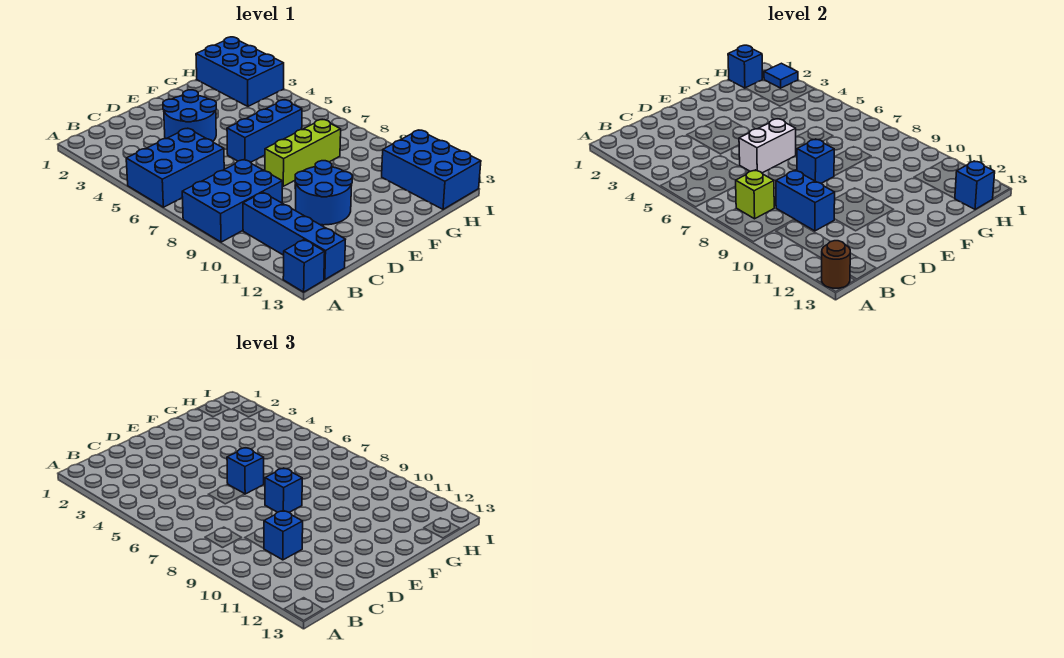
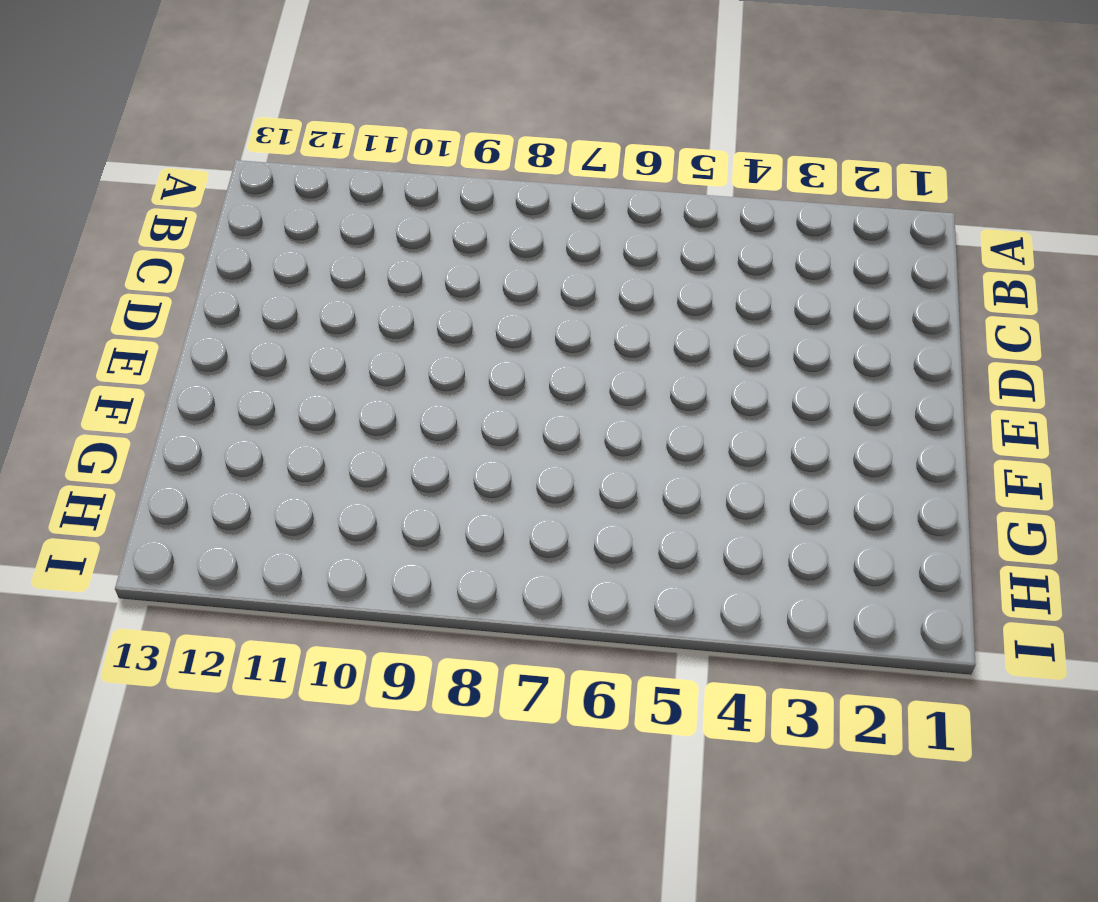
none -> blue brick A5:C6 level 1
none -> blue brick A8:C9 level 1
none -> blue brick A13 level 1

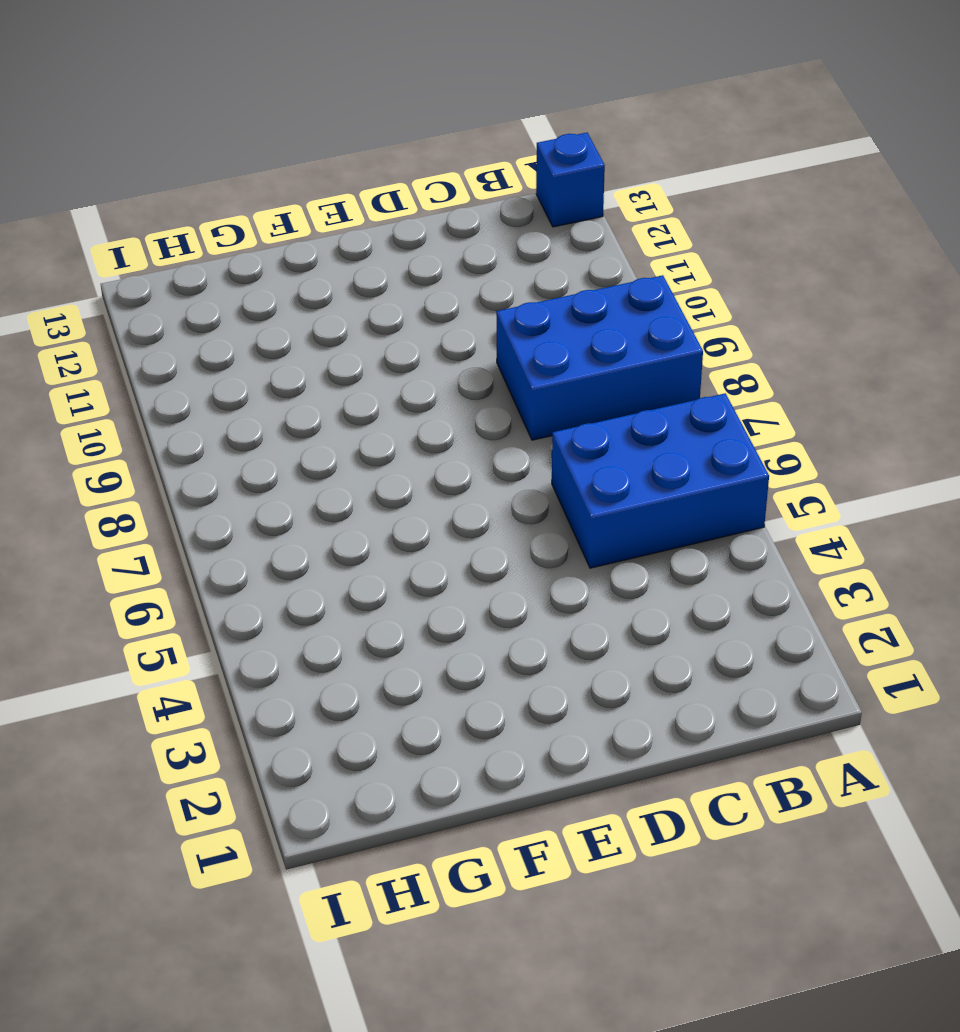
none -> blue brick B10:B13 level 1
none -> blue round brick D3:E4 level 1
none -> blue round brick D10:E11 level 1

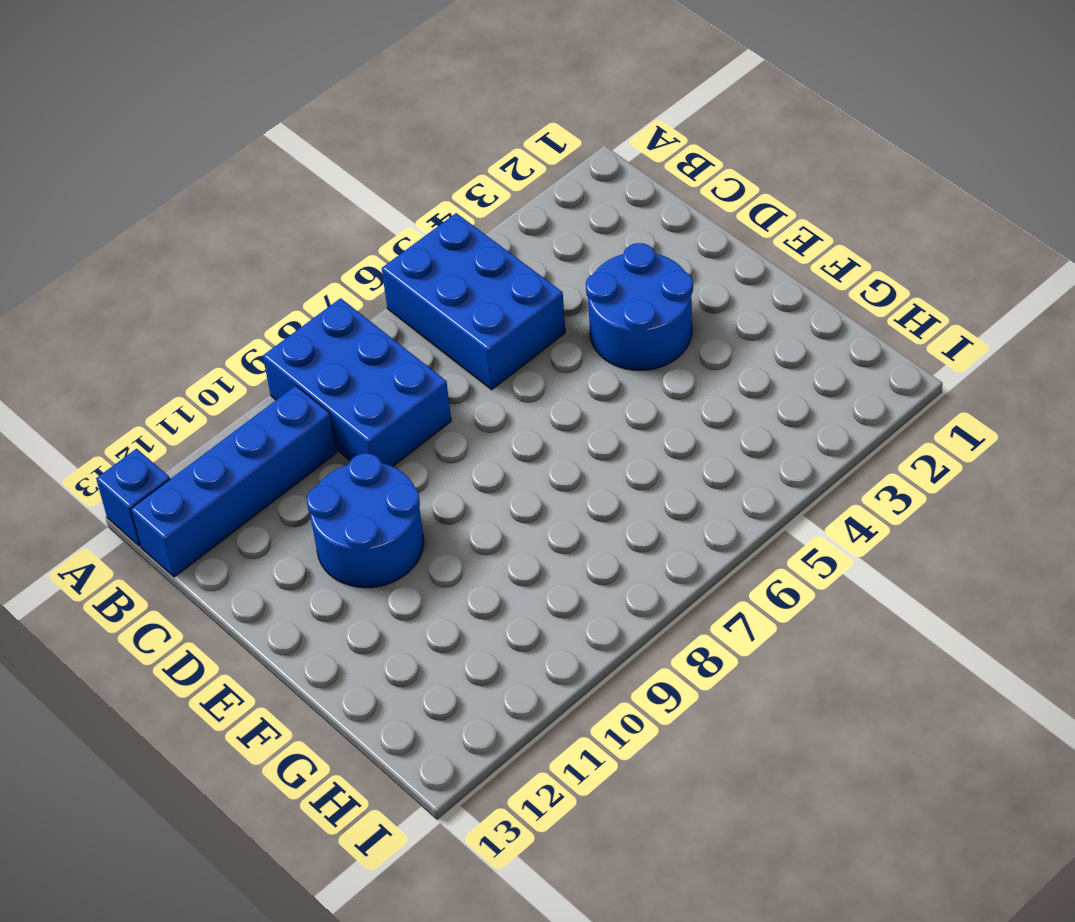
none -> blue brick E6:G6 level 1
none -> lime brick E8:G8 level 1
none -> blue brick H1:I3 level 1

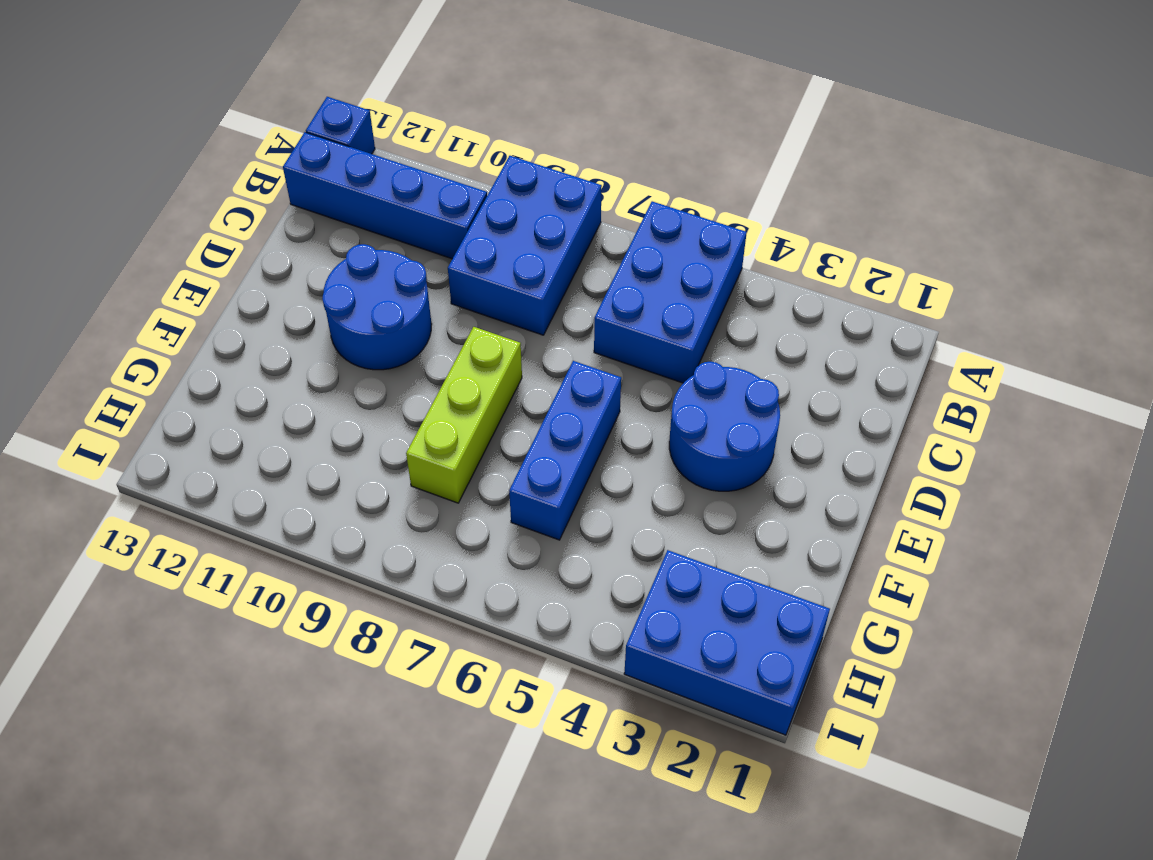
none -> blue brick H11:I13 level 1
none -> brown round brick A13 level 2
none -> lime brick B8 level 2

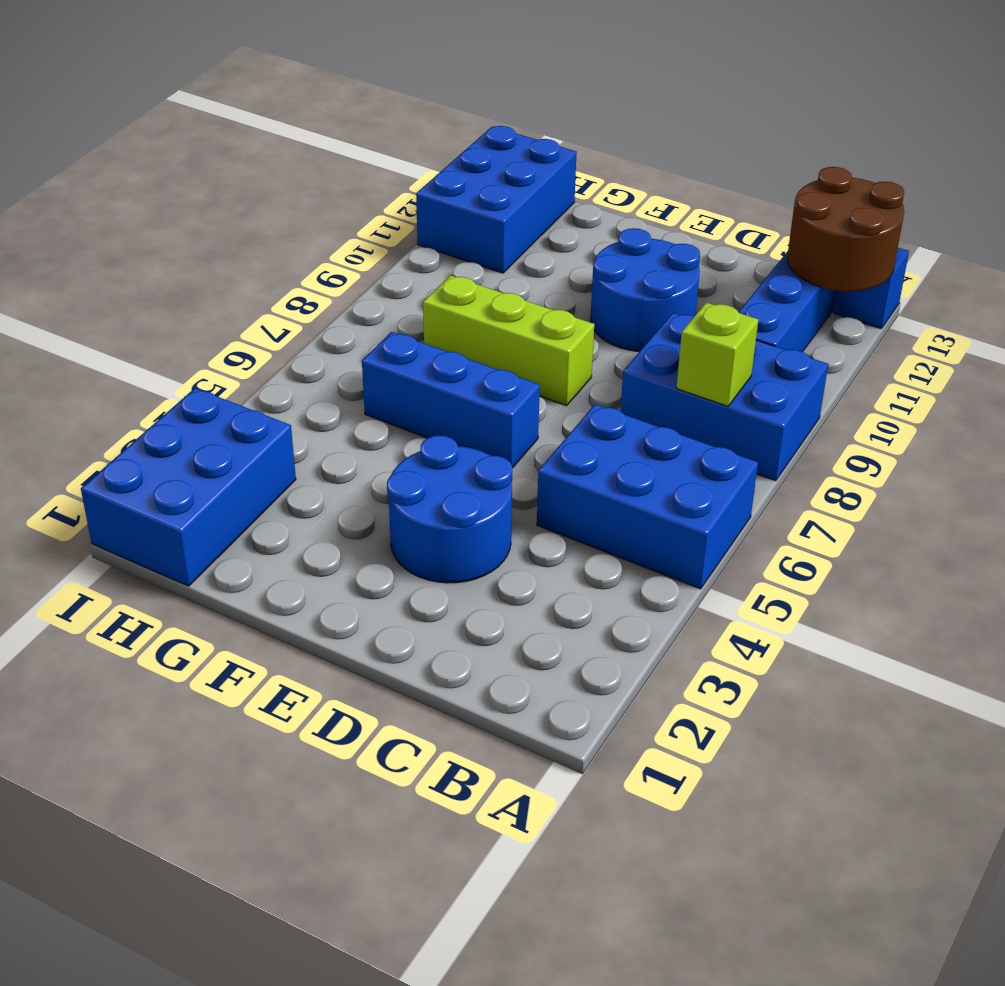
brown round brick A12:B13 level 2 -> brown round brick A13 level 2
none -> blue brick C9:C10 level 2
none -> white brick D6:E6 level 2
none -> blue brick E8 level 2

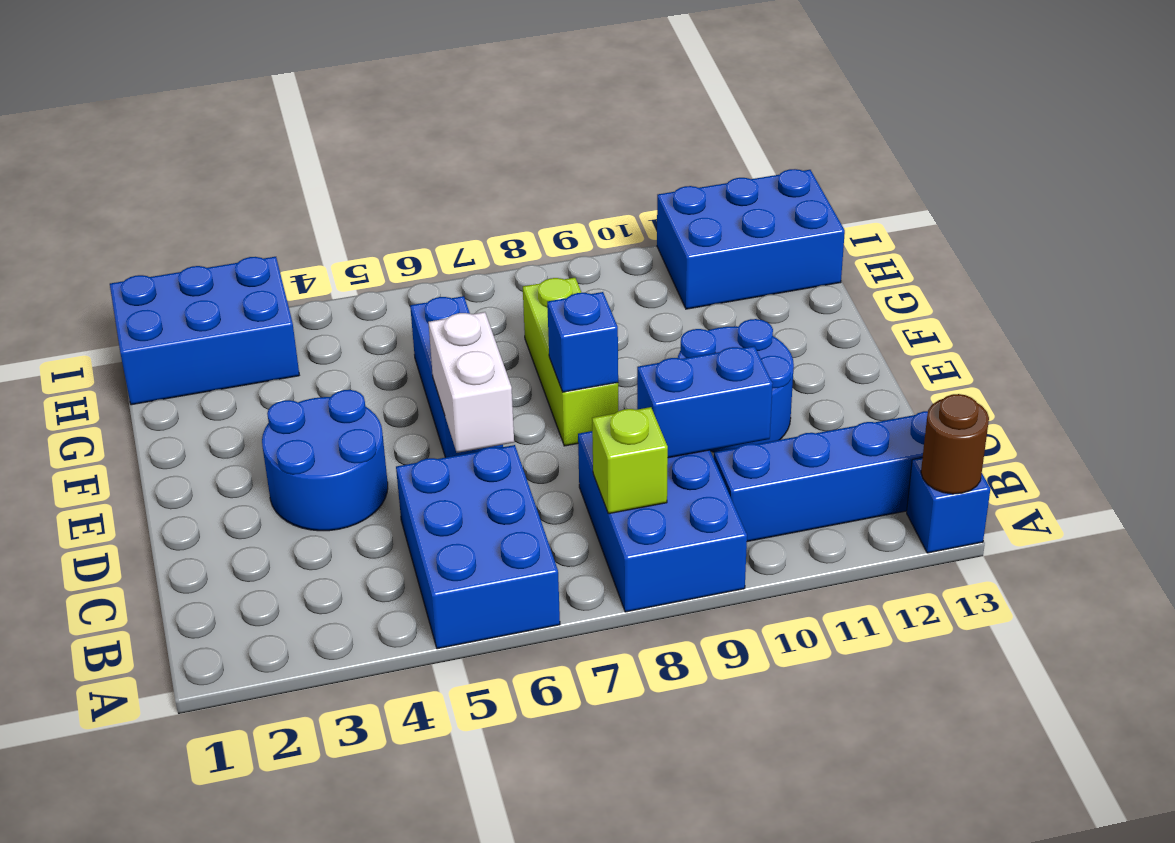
none -> blue brick H1 level 2
none -> blue brick H13 level 2
none -> blue tile I2 level 2

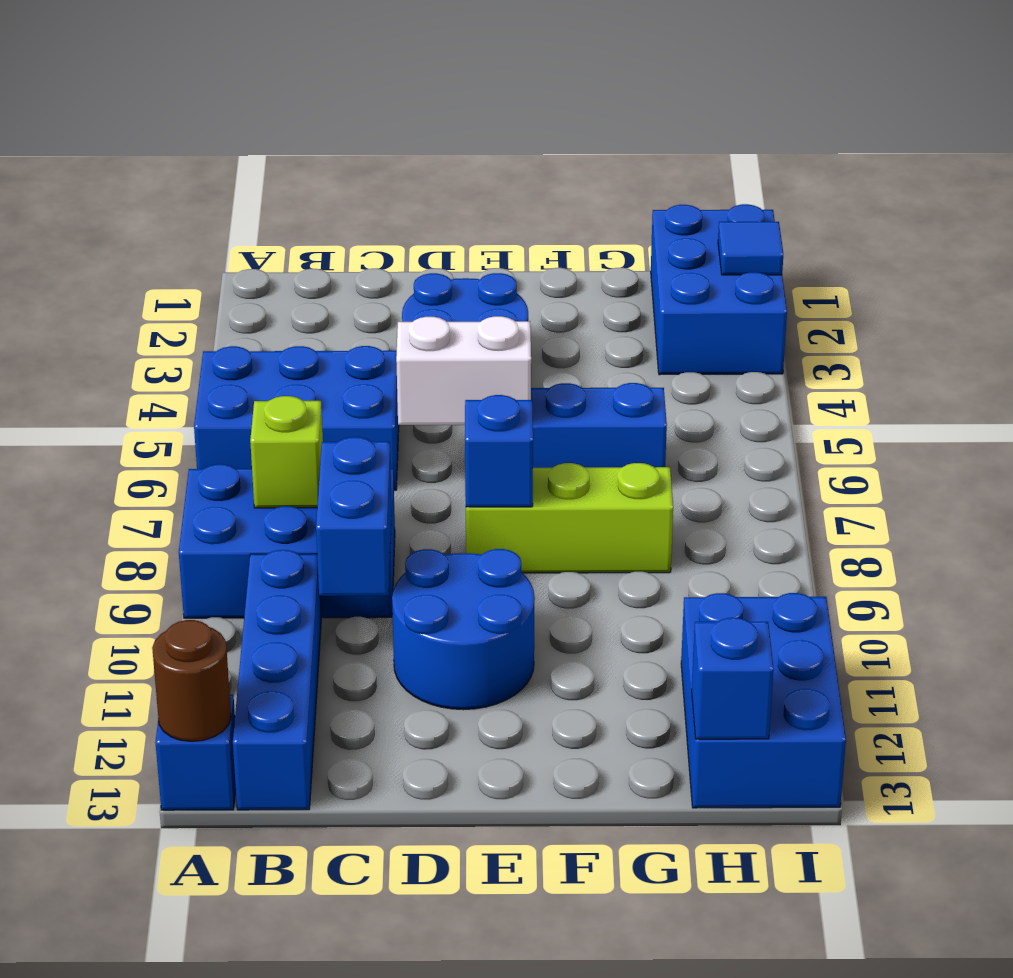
none -> blue brick H1 level 2
none -> blue brick C10 level 3
none -> blue brick E6 level 3

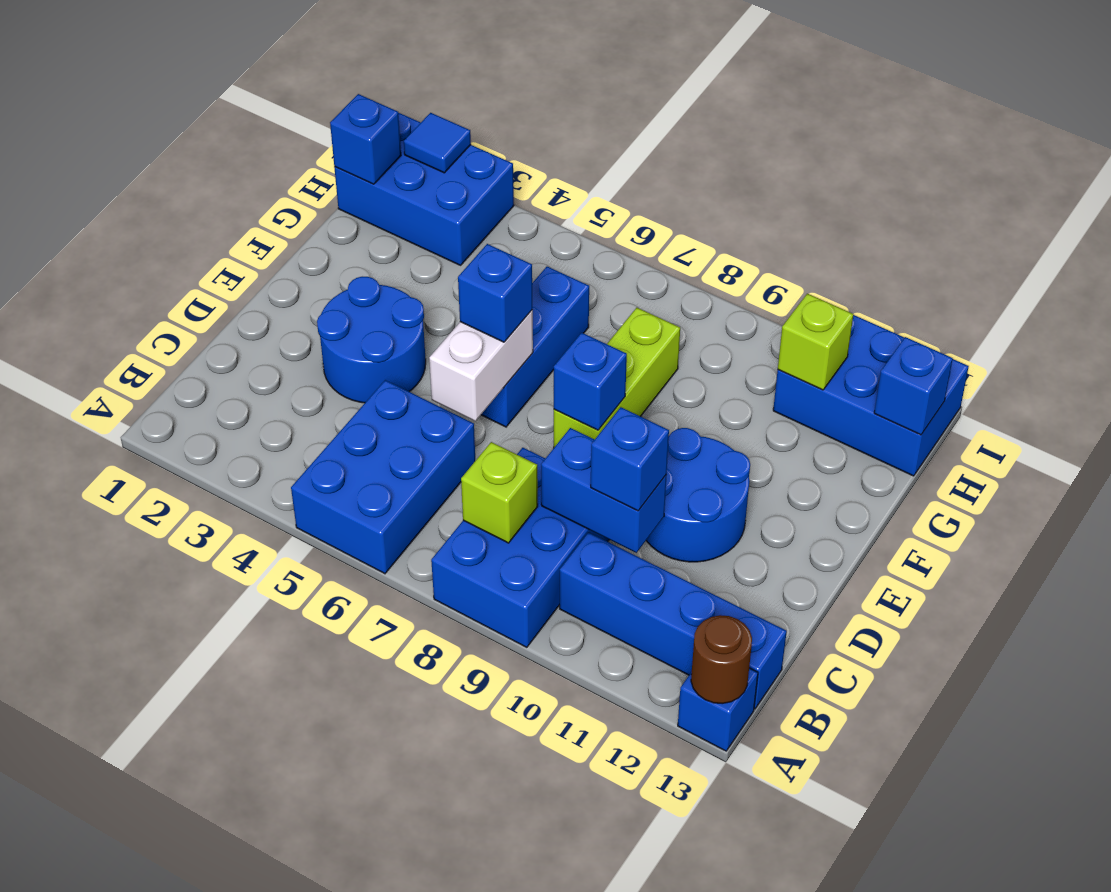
lime brick H11 level 2 -> none
none -> blue brick E8 level 3

